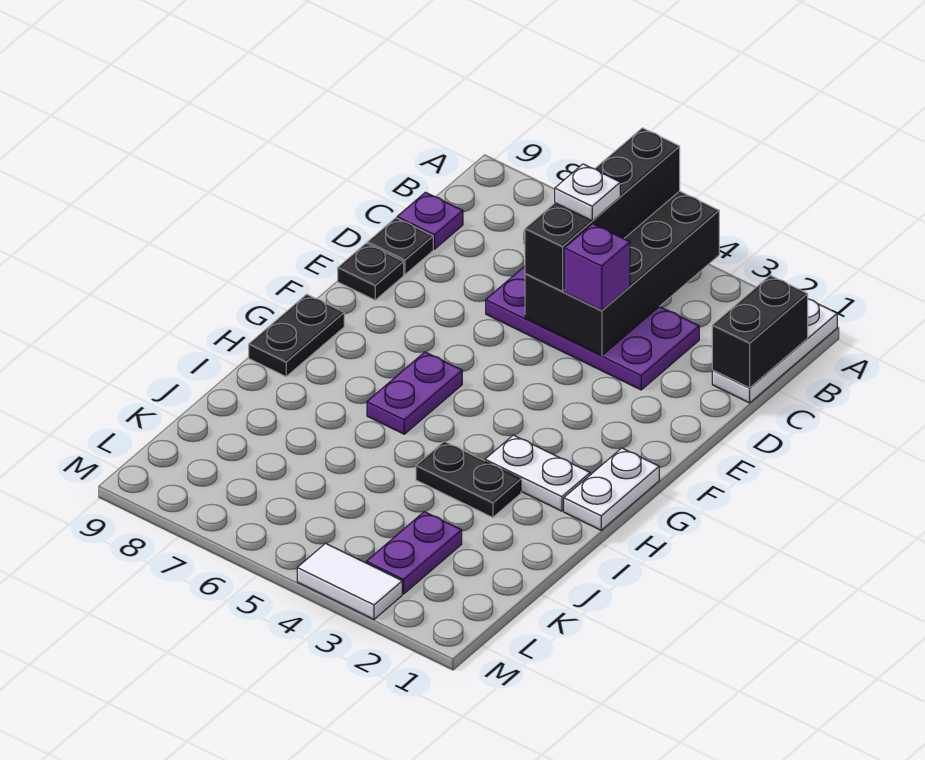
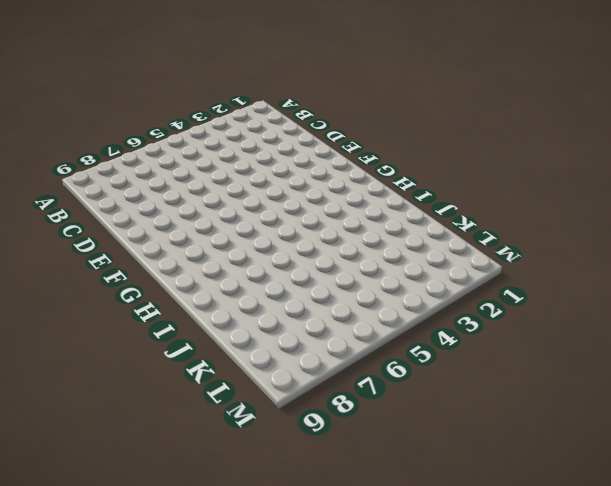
none -> white plate A1:C1 level 1
none -> purple plate C3:D6 level 1
none -> purple plate C9 level 1

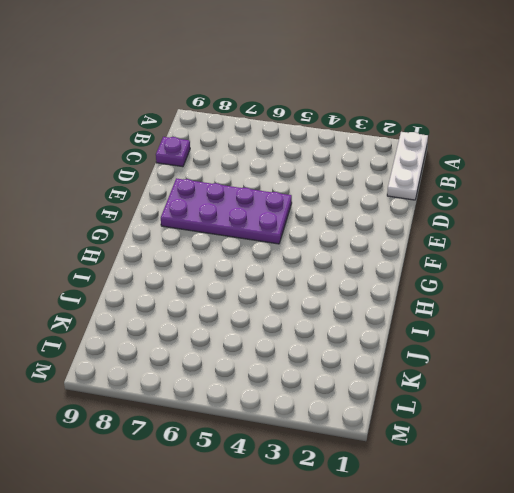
purple plate E5:F8 level 1 -> purple plate C3:D6 level 1
none -> black plate D9 level 1
none -> black plate E9 level 1
none -> white plate G1:H1 level 1

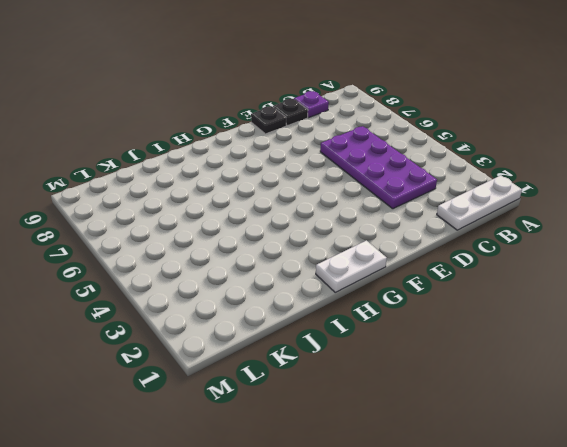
none -> purple plate G6:H6 level 1
none -> black plate G9:H9 level 1
none -> white plate H2:H3 level 1

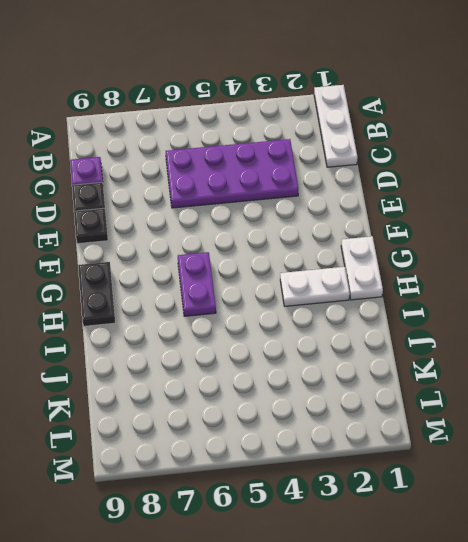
none -> black plate I3:I4 level 1
none -> purple plate K3:L3 level 1
none -> white tile M3:M4 level 1

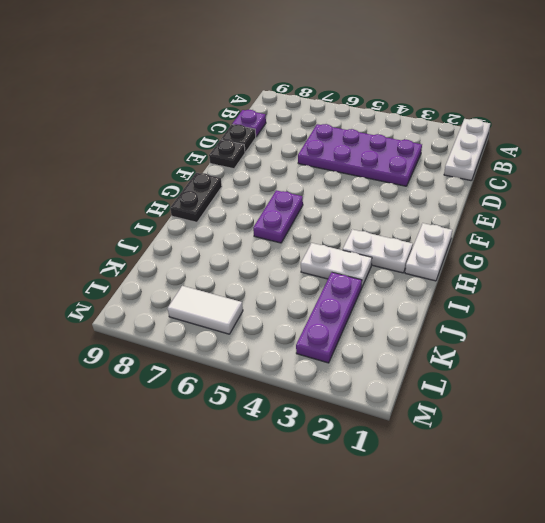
white plate I3:I4 level 1 -> black plate I3:I4 level 1
purple plate J3:L3 level 1 -> purple plate K3:L3 level 1
white tile L6:L7 level 1 -> white tile M3:M4 level 1
none -> black brick A4:D5 level 2
none -> black brick B1:C1 level 2
none -> black brick A5:D5 level 3

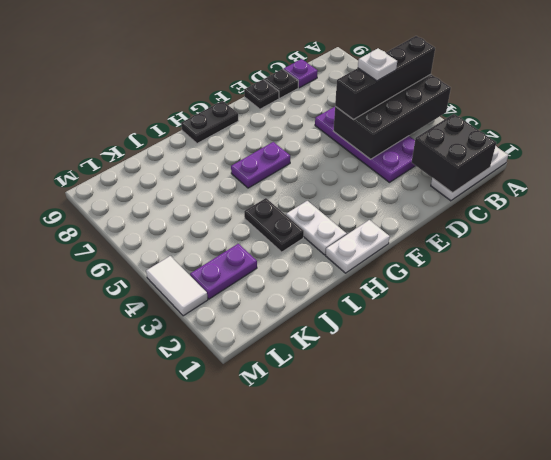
black brick B1:C2 level 2 -> black brick B1:C1 level 2
none -> purple brick D4 level 3

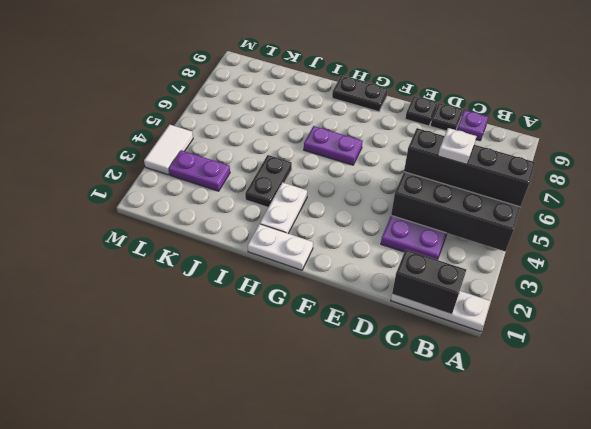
none -> purple brick D4 level 3

